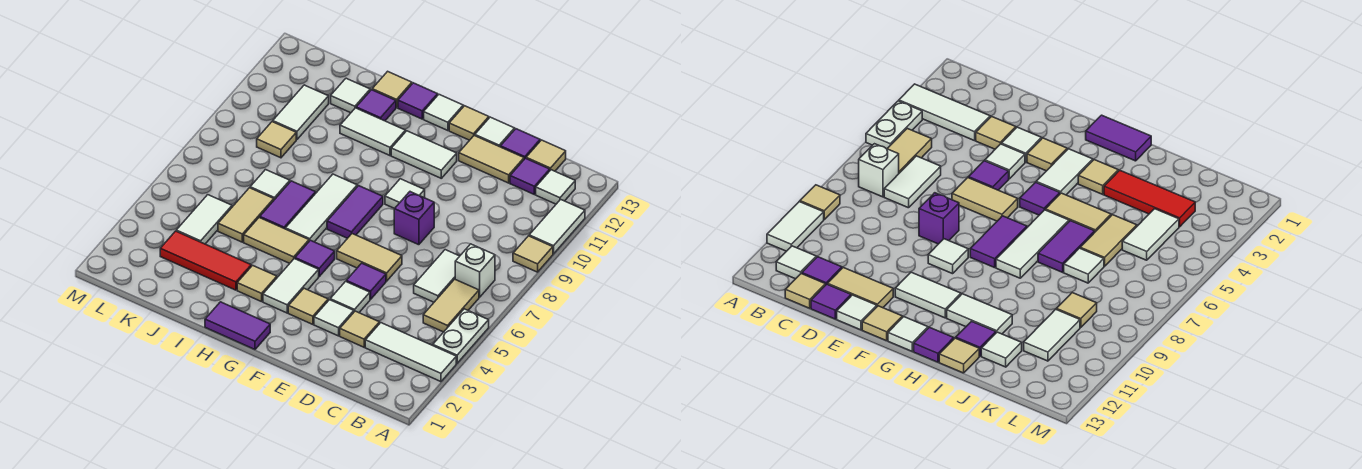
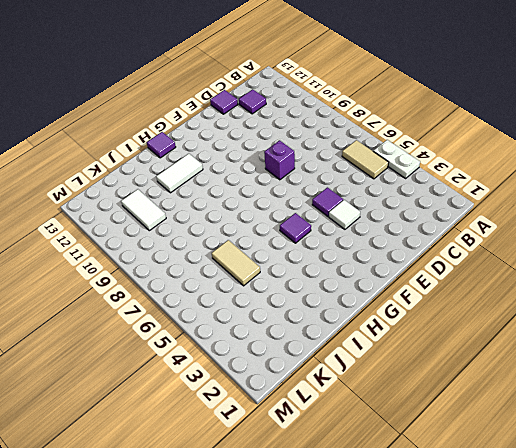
none -> white tile A3:C3 level 1
none -> tan tile A9 level 1
none -> white tile A10:A11 level 1
none -> white brick B7 level 1

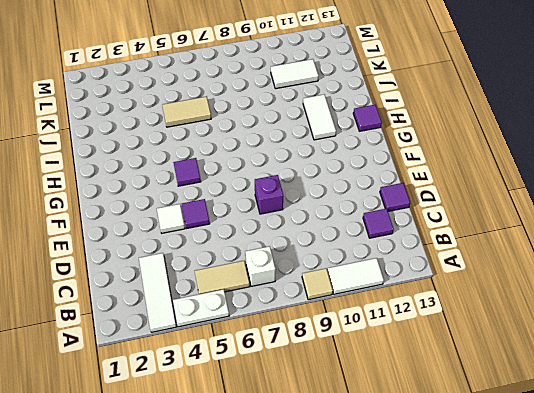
none -> white tile B12 level 1
none -> white tile C6:C7 level 1
none -> tan tile C13 level 1
none -> tan tile D3 level 1

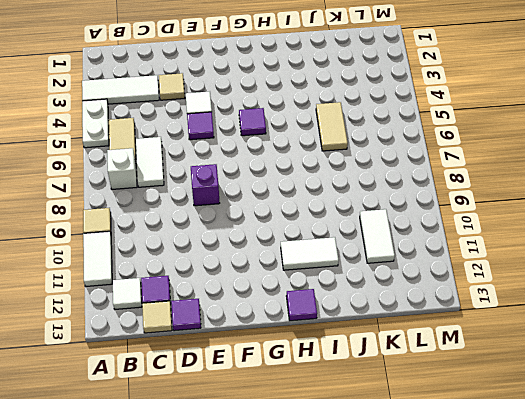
none -> tan tile D12:E12 level 1
none -> white tile E3 level 1
none -> tan tile E6:F6 level 1
none -> white tile E13 level 1

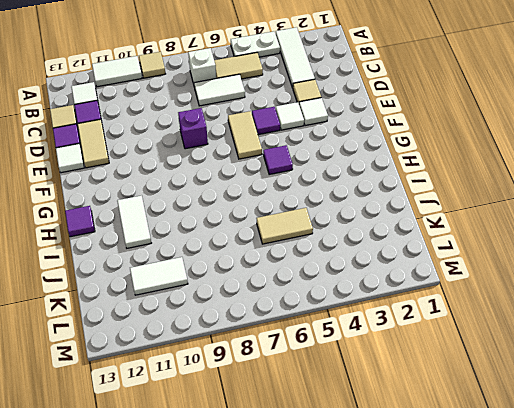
none -> tan tile F3 level 1
none -> white tile F9 level 1
none -> white tile F11:G11 level 1
none -> tan tile F13 level 1

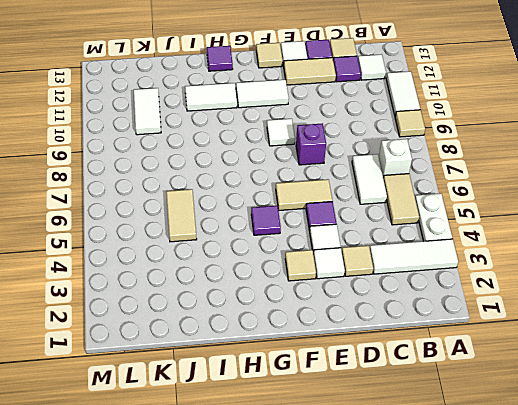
none -> purple tile G1:H1 level 1
none -> white tile G3:G4 level 1
none -> purple tile G7:G8 level 1
none -> white tile G13 level 1

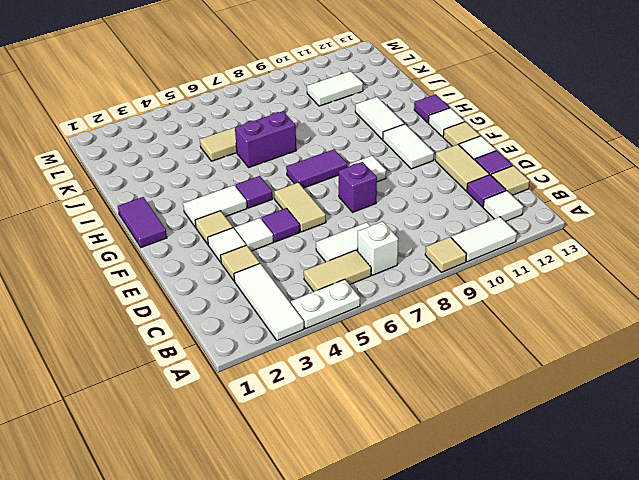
purple brick I6:I7 level 1 -> purple tile I6:I7 level 1
none -> tan tile H3 level 1
none -> tan tile H5:I5 level 1
none -> white tile H6:H8 level 1
none -> red tile I3:K3 level 1

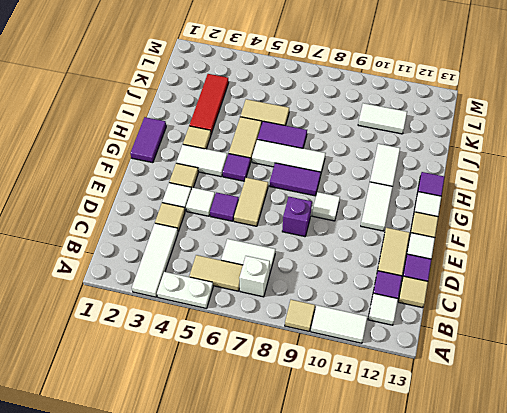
none -> purple tile I12 level 1
none -> tan tile I13 level 1
none -> white tile J7 level 1
none -> white tile J12 level 1

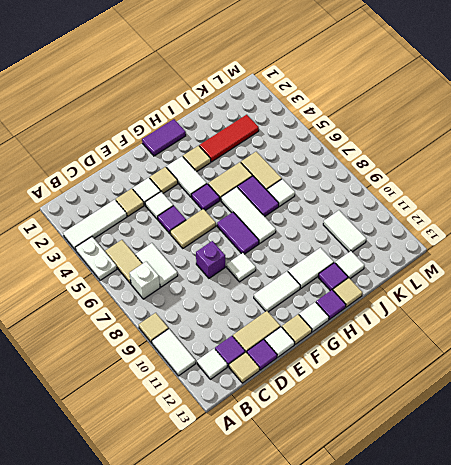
none -> white tile K4:K5 level 1
none -> tan tile K9 level 1

